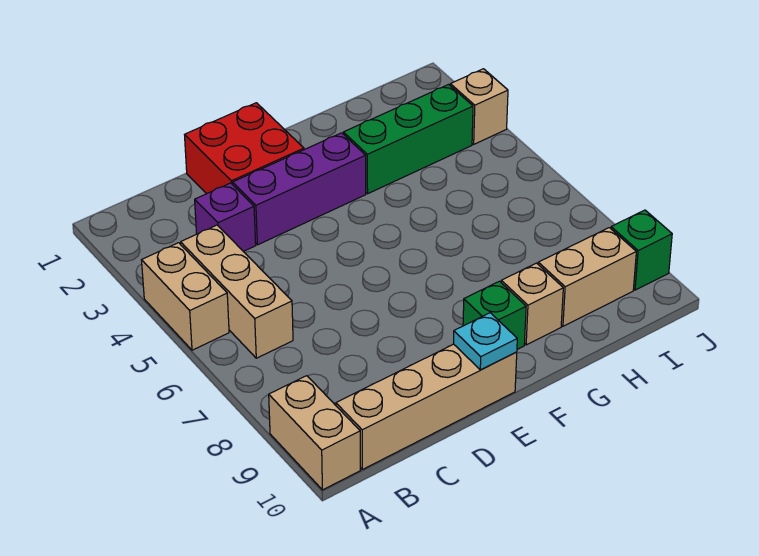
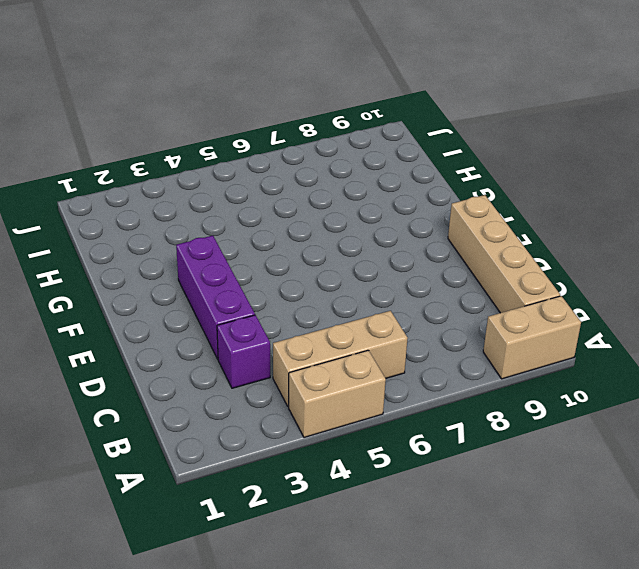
none -> red brick D1:E2 level 1
none -> green brick F9 level 1
none -> green brick G3:I3 level 1

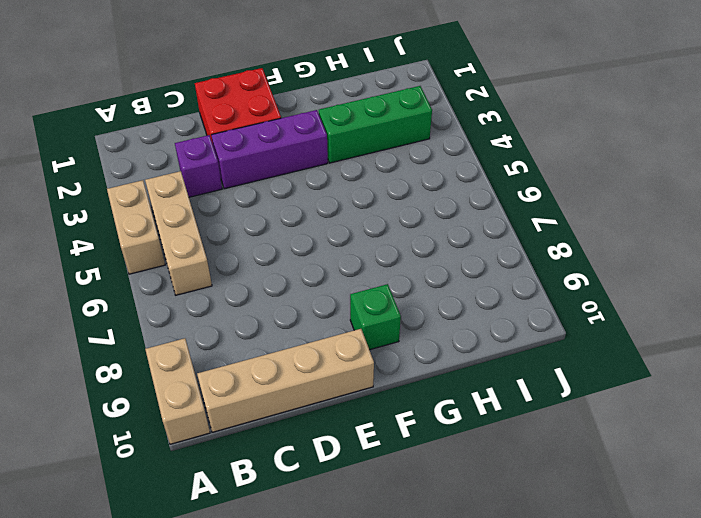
none -> tan brick G9 level 1
none -> tan brick H9:I9 level 1
none -> tan brick J3 level 1

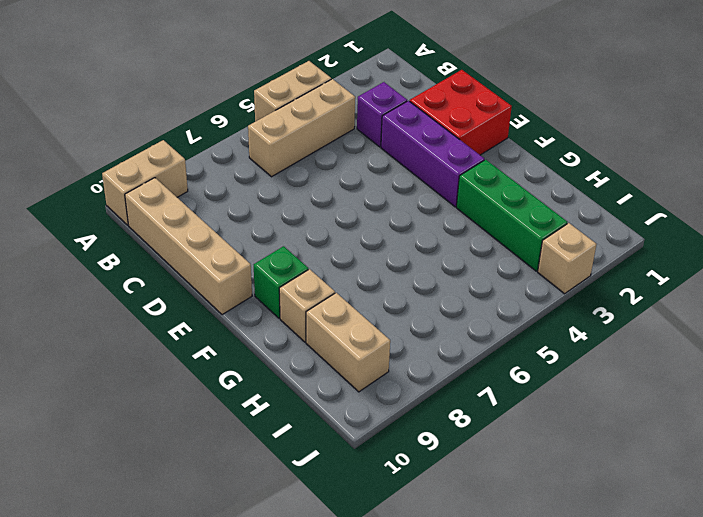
none -> green brick J9 level 1
none -> cyan plate E10 level 2

